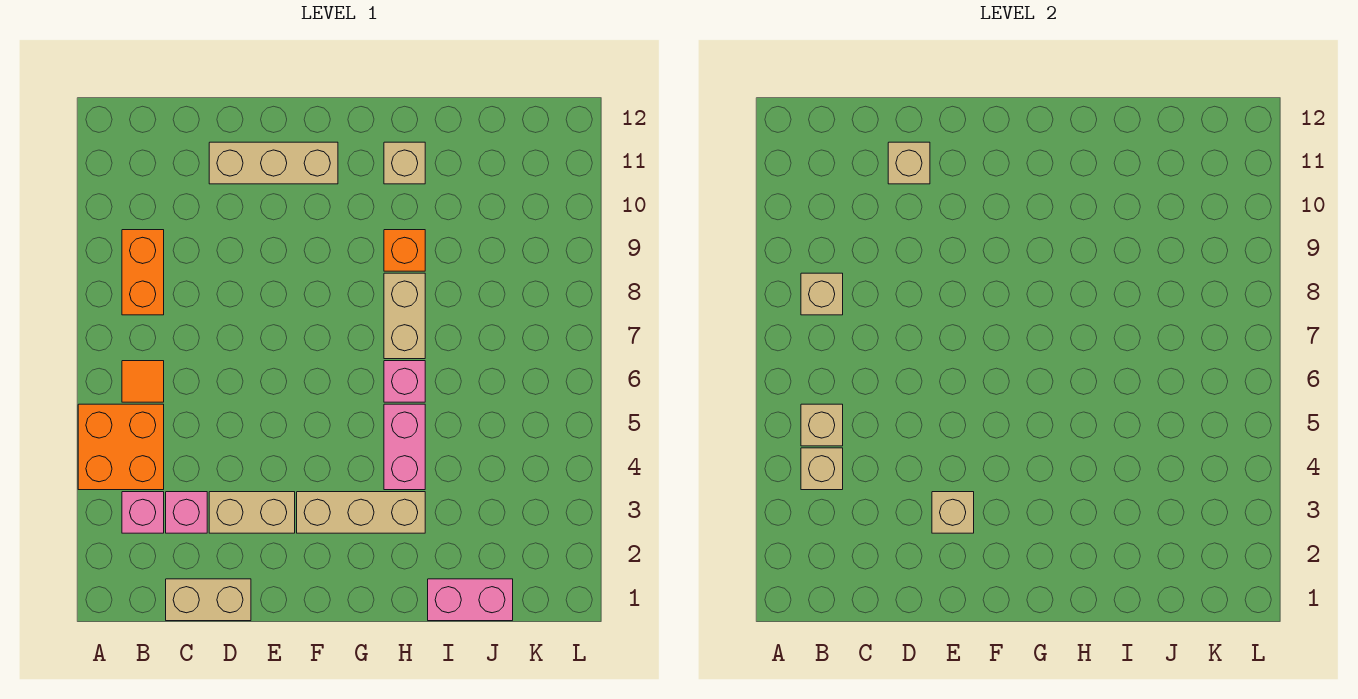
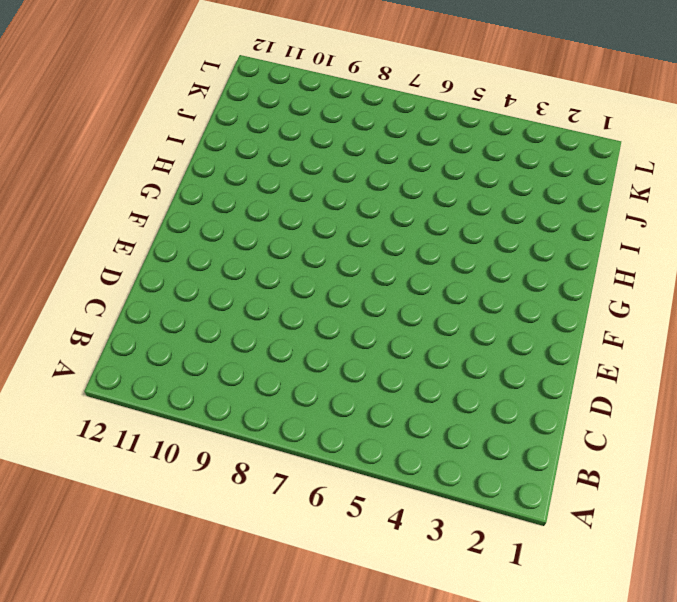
none -> orange brick A4:B5 level 1
none -> pink brick B3 level 1
none -> orange tile B6 level 1

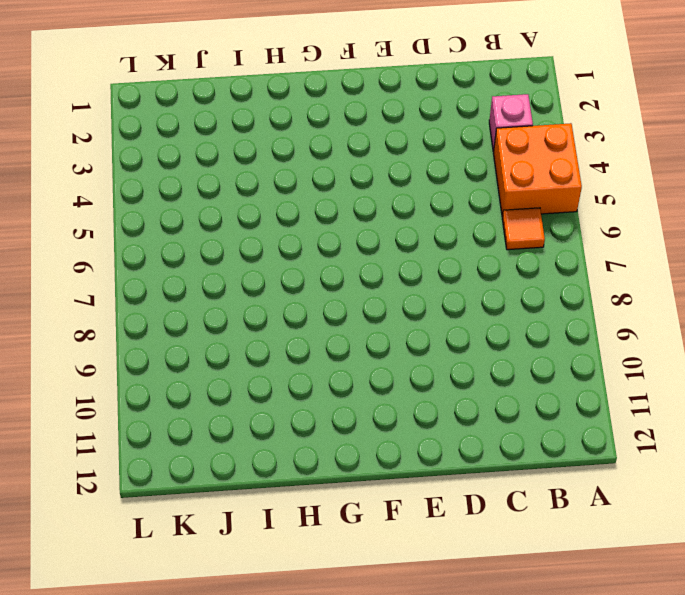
none -> orange brick B8:B9 level 1
none -> tan brick C1:D1 level 1
none -> pink brick C3 level 1

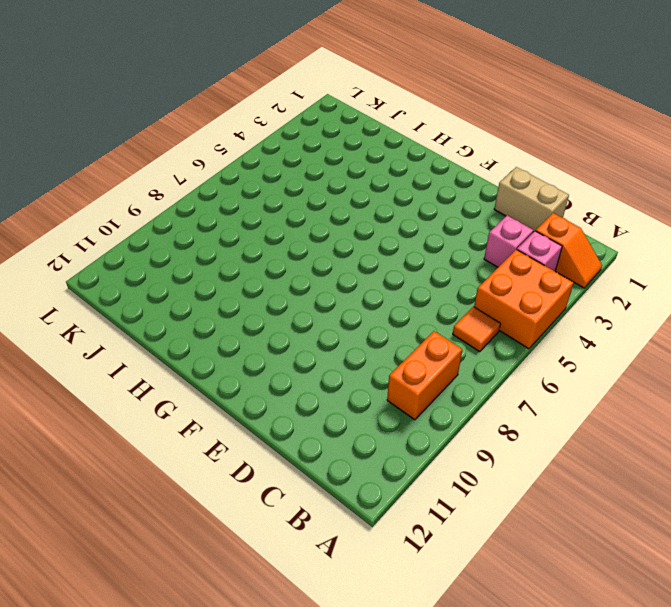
orange slope A2:B2 level 1 top B -> none
none -> tan brick D3:E3 level 1
none -> tan brick D11:F11 level 1
none -> tan brick F3:H3 level 1

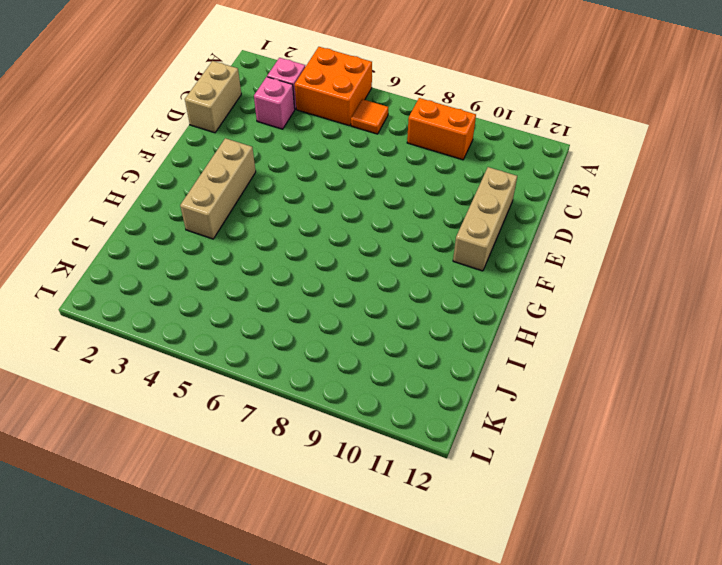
none -> tan brick D3:E3 level 1
none -> pink brick H4:H5 level 1
none -> pink brick H6 level 1

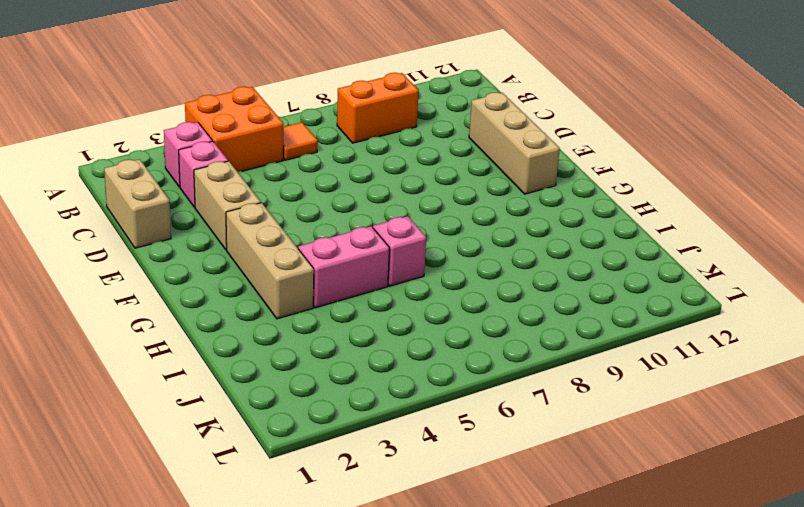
none -> tan brick H7:H8 level 1
none -> orange brick H9 level 1
none -> tan brick H11 level 1

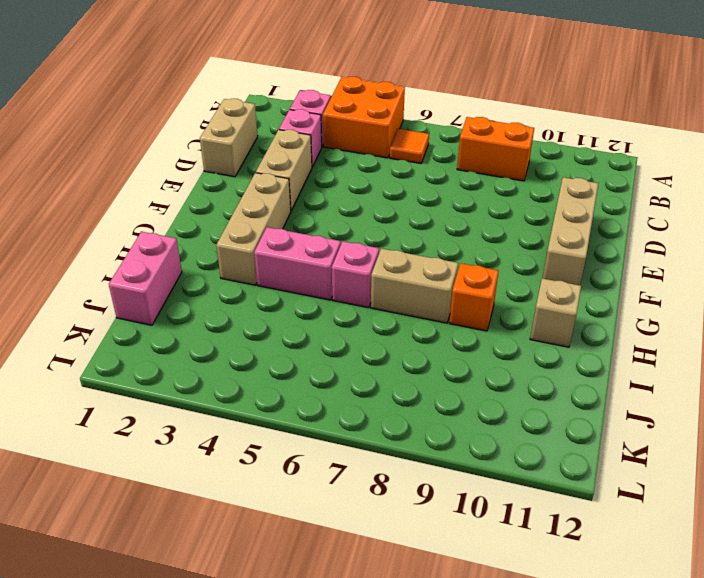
none -> tan brick B4 level 2
none -> tan brick B5 level 2
none -> tan brick B8 level 2

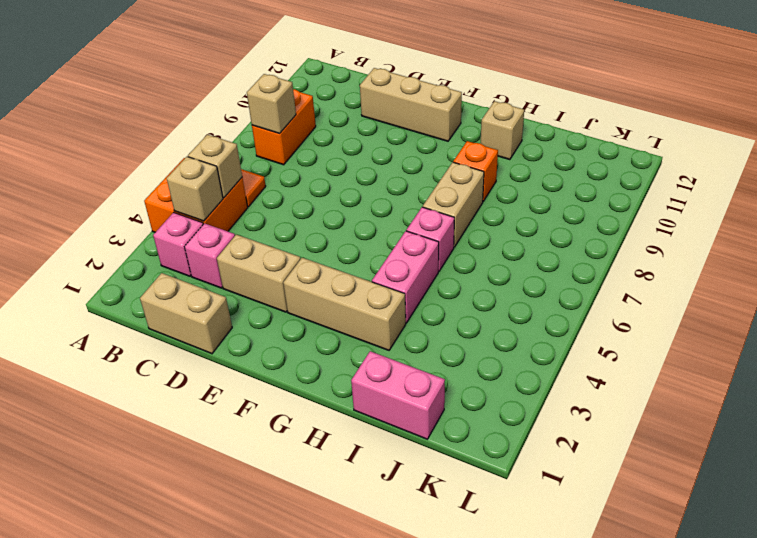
none -> tan brick D11 level 2
none -> tan brick E3 level 2

